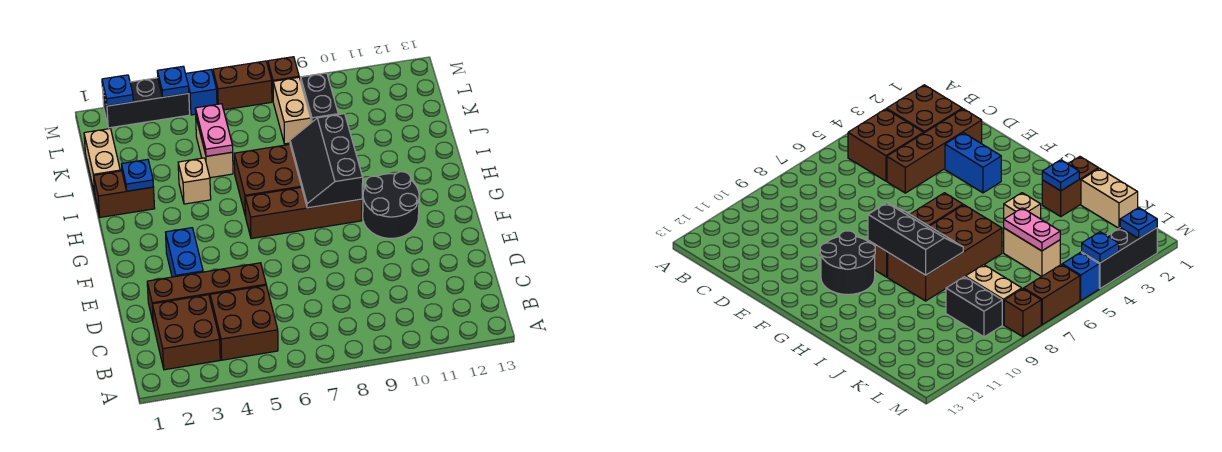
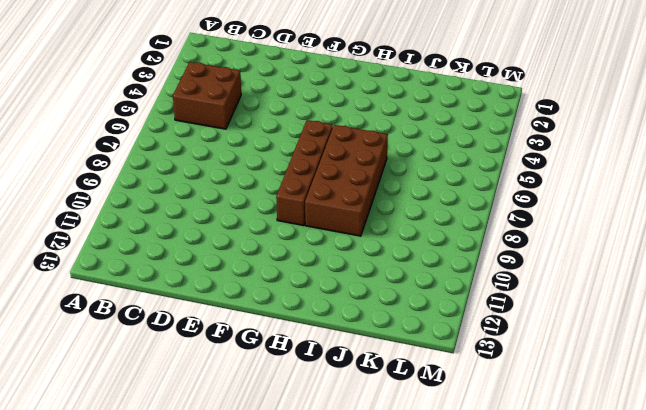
none -> brown brick B2:C3 level 1
none -> brown brick D2:D5 level 1
none -> blue brick E3:F3 level 1

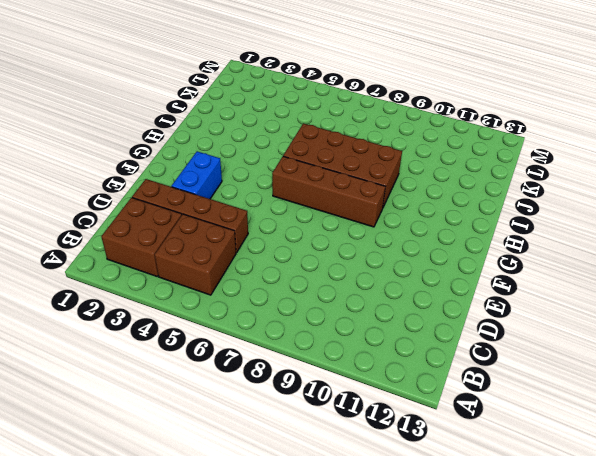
none -> black round brick F10:G11 level 1
none -> brown brick I1:I2 level 1
none -> tan brick I4 level 1

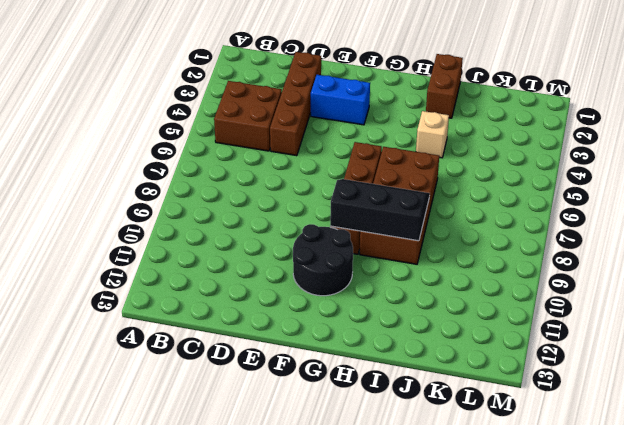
none -> brown brick B2:C3 level 1
none -> tan brick J1:K1 level 1
none -> tan brick J5:K5 level 1

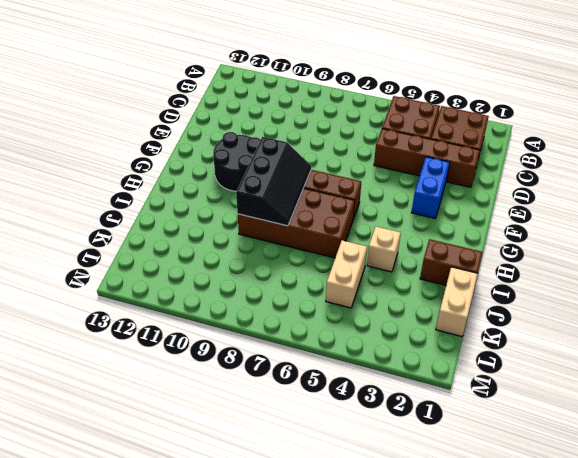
none -> tan brick K8:L8 level 1
none -> black brick K9:L9 level 1
none -> black brick M2:M4 level 1

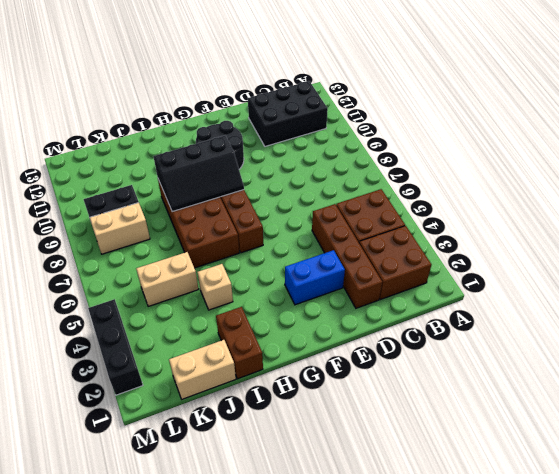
black brick B11:D12 level 1 -> none
none -> blue brick M5 level 1
none -> brown brick M6:M7 level 1
none -> brown brick M8 level 1

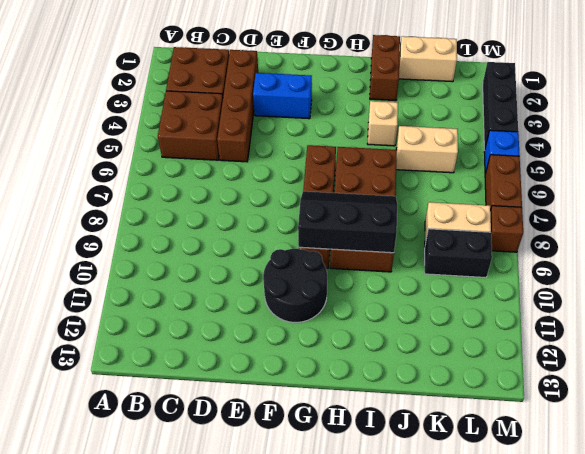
none -> blue plate I2 level 2
none -> pink plate J5:K5 level 2
none -> blue plate M2 level 2

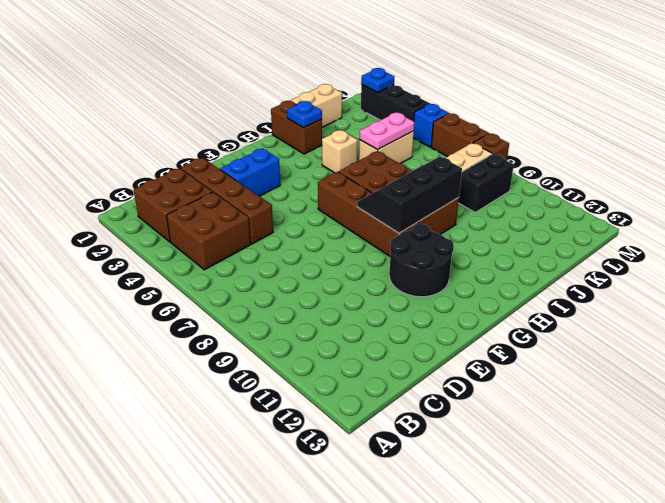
none -> blue plate M4 level 2

